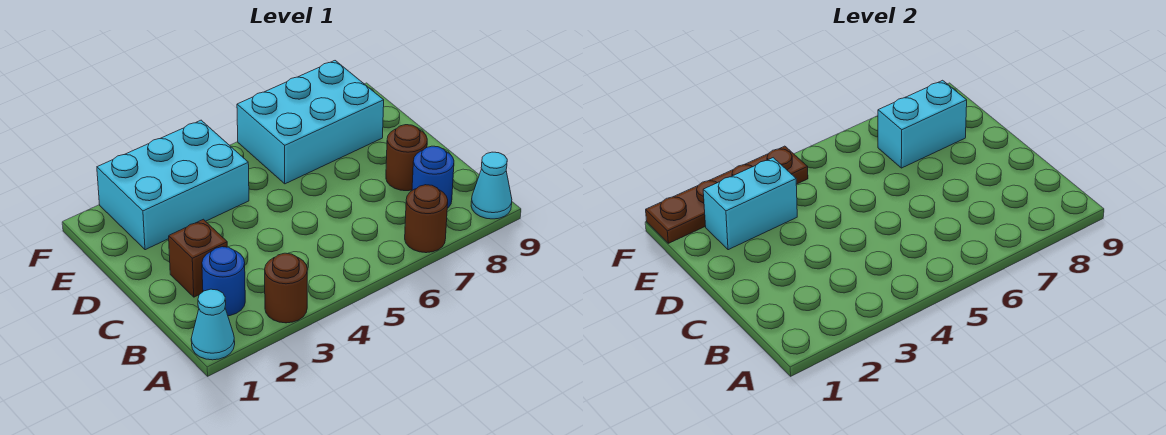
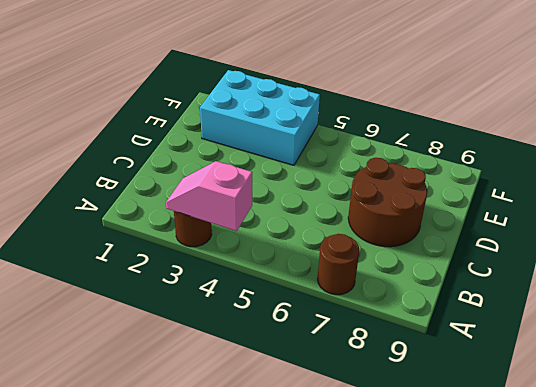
pink slope A3:A4 level 2 top 4 -> none
brown round brick C7:D8 level 1 -> brown round brick C8 level 1
none -> cyan cone A1 level 1
none -> cyan cone A9 level 1
none -> blue round brick B2 level 1

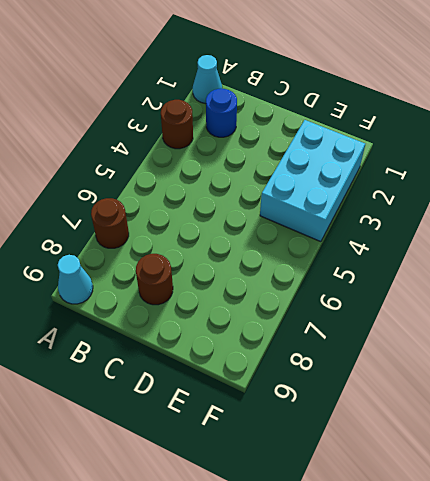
none -> blue round brick B8 level 1
none -> brown brick C2 level 1
none -> cyan brick E6:F8 level 1

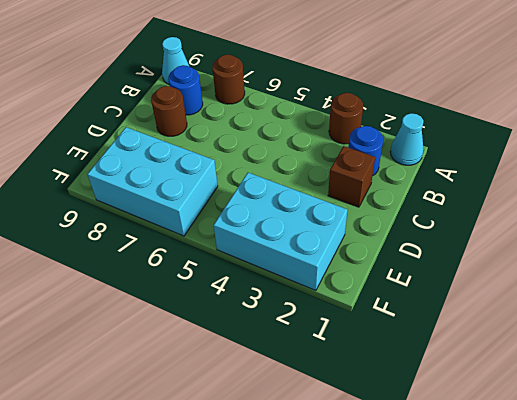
none -> cyan brick E2:E3 level 2
none -> cyan brick E7:E8 level 2
none -> brown plate F1:F4 level 2

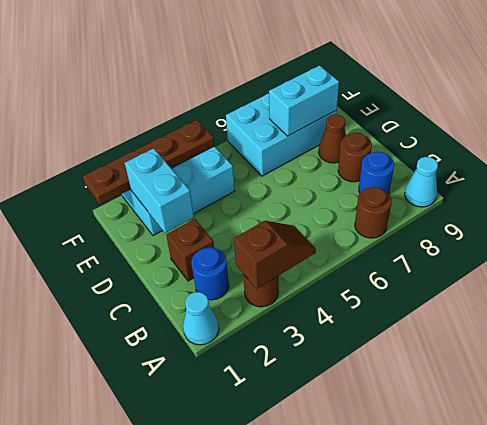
brown slope A3:A4 level 2 top 3 -> none
cyan brick D2:E2 level 2 -> cyan brick E2:E3 level 2
brown cone D8 level 1 -> none

